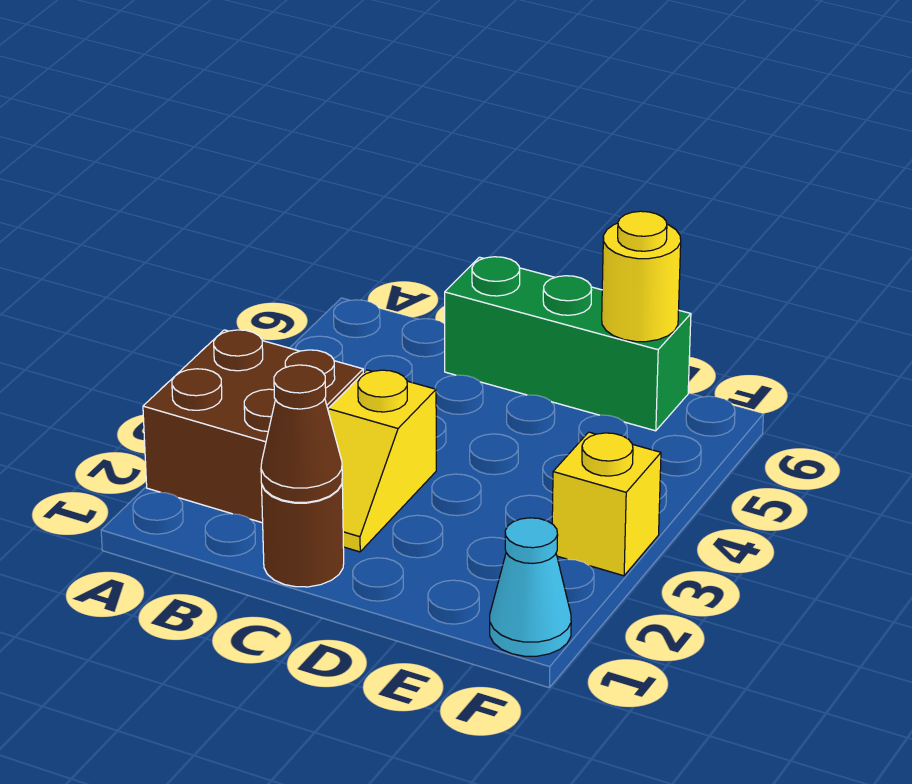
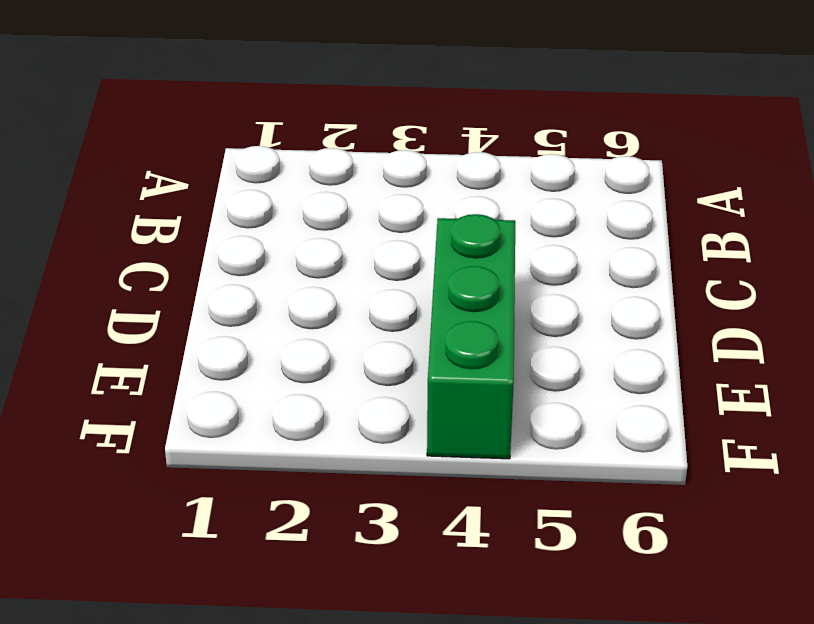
green brick D4:F4 level 1 -> green brick C6:E6 level 1
none -> brown brick A2:B3 level 1
none -> brown round brick C1 level 1

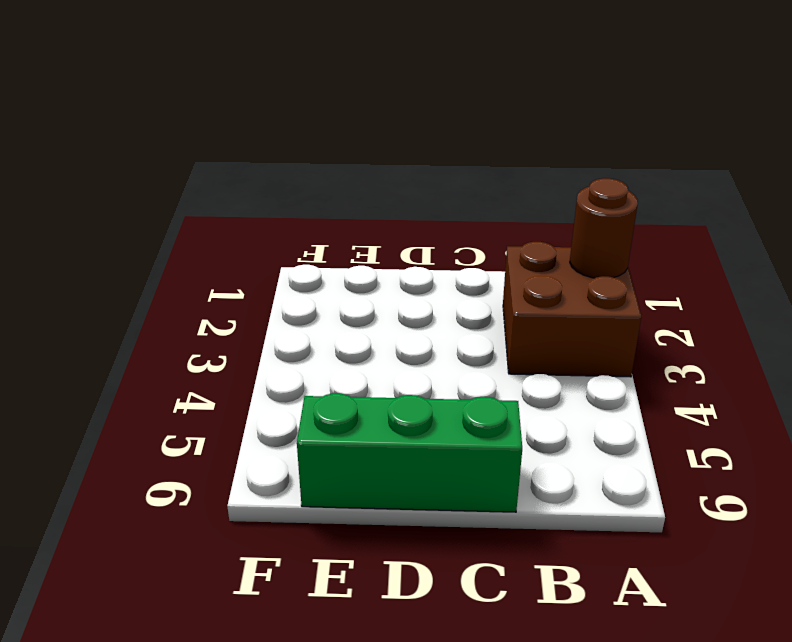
brown round brick A2 level 2 -> brown round brick C1 level 1
none -> yellow slope C2:C3 level 1 top 3
none -> cyan cone F1 level 1

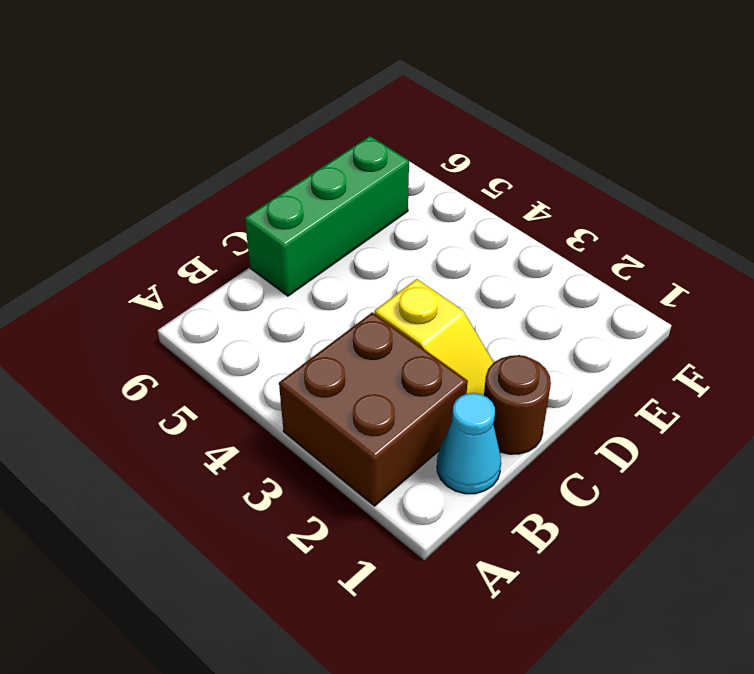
cyan cone B1 level 1 -> cyan cone F1 level 1
none -> yellow brick F3 level 1
none -> brown cone C1 level 2

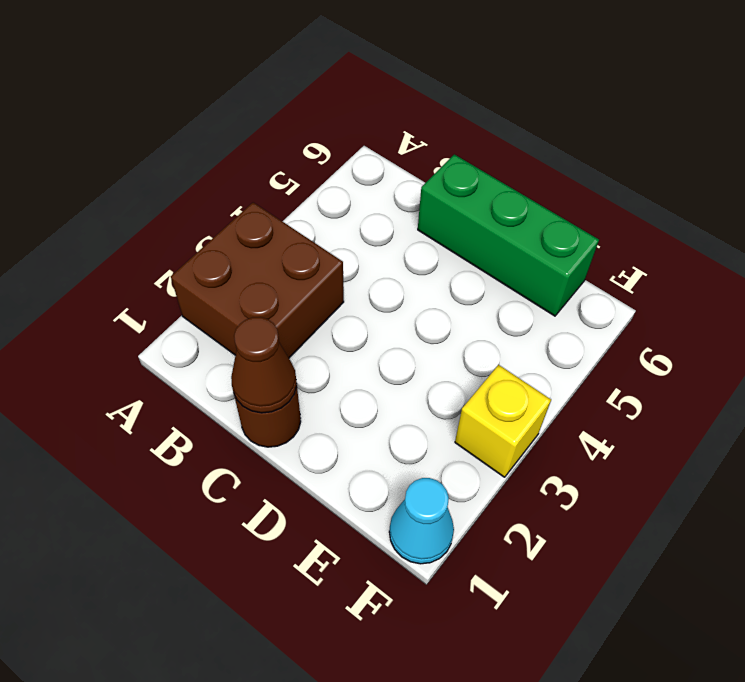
none -> yellow slope C2:C3 level 1 top 3
none -> yellow round brick E6 level 2

